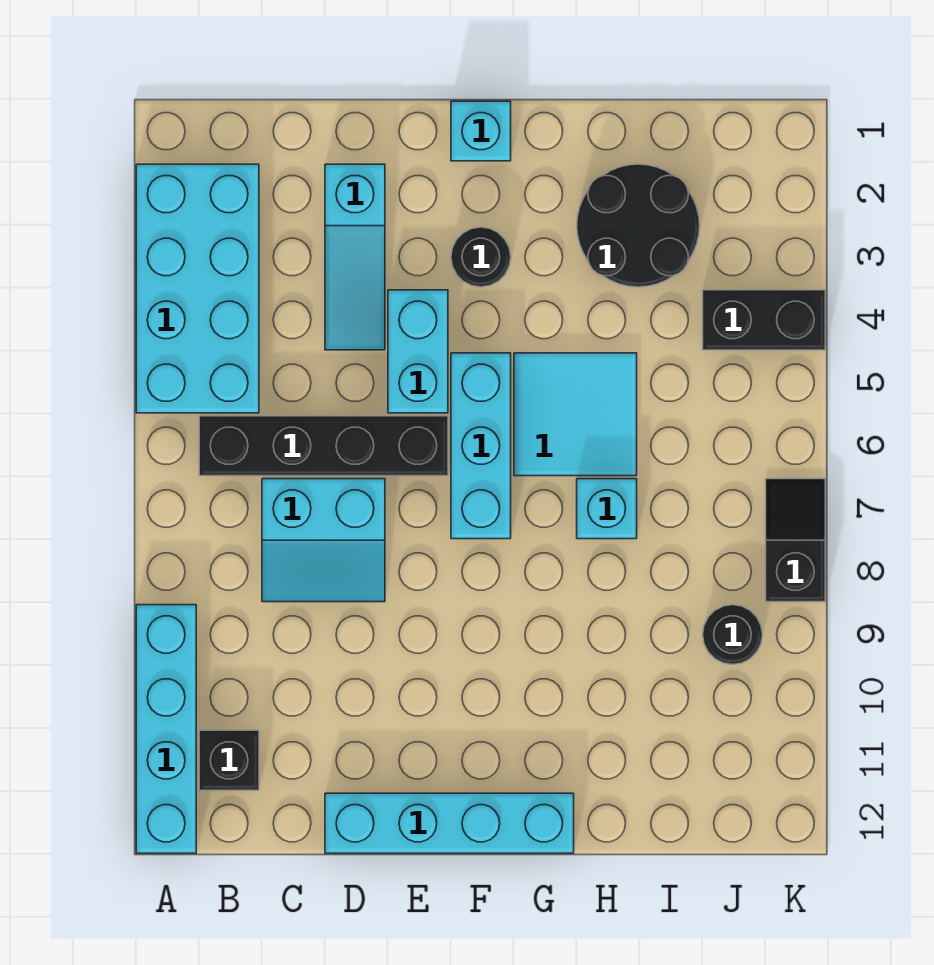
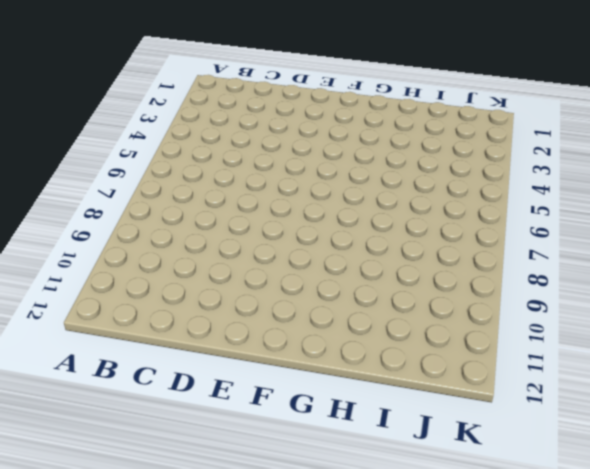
none -> cyan brick A2:B5 level 1
none -> cyan brick A9:A12 level 1
none -> black brick B6:E6 level 1

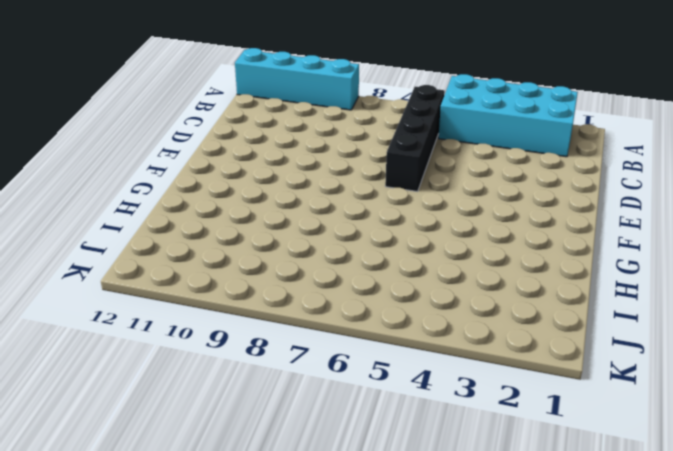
none -> black brick B11 level 1
none -> cyan slope C7:D8 level 1 top 7
none -> cyan slope D2:D4 level 1 top 2

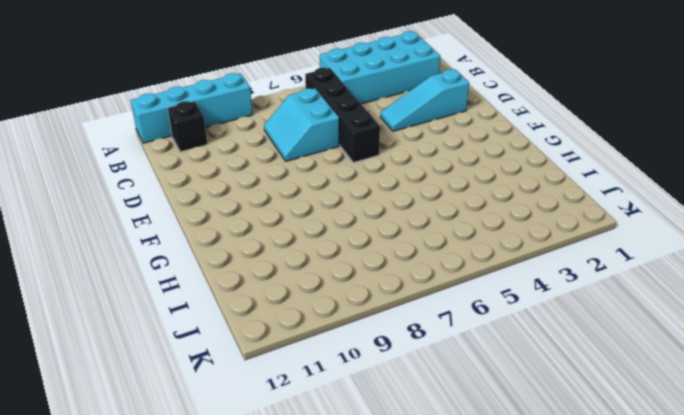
none -> cyan brick D12:G12 level 1
none -> cyan brick E4:E5 level 1
none -> cyan brick F1 level 1

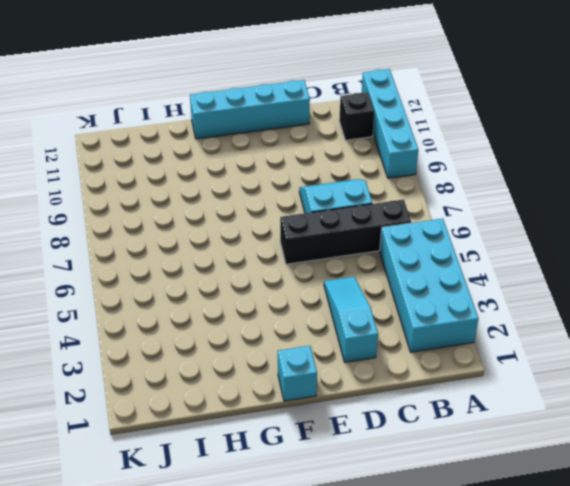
none -> cyan brick E4:E5 level 1
none -> black round brick F3 level 1
none -> cyan brick F5:F7 level 1

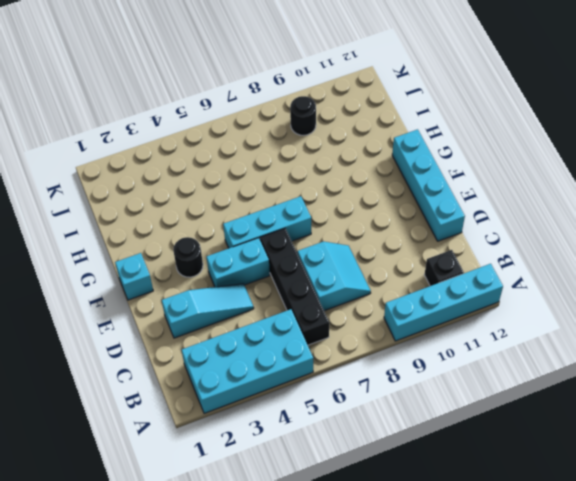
none -> cyan tile G5:H6 level 1
none -> black round brick H2:I3 level 1
none -> cyan brick H7 level 1

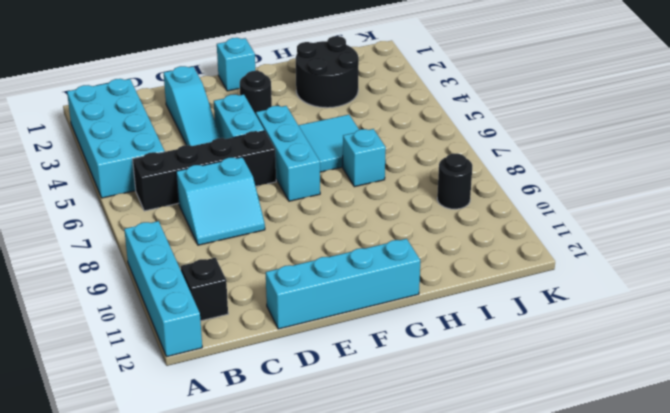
none -> black brick J4:K4 level 1
none -> black slope K7:K8 level 1 top 8

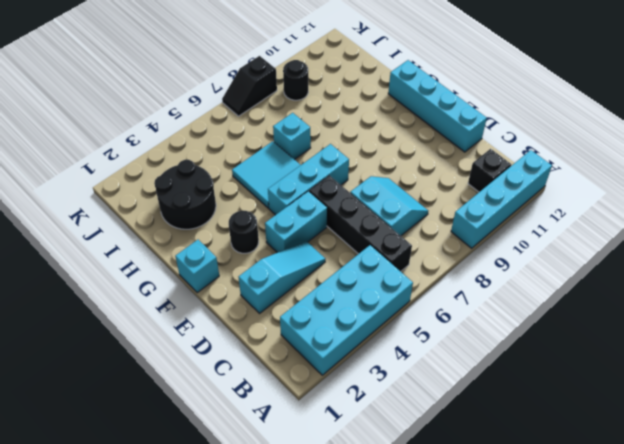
none -> black brick J4:K4 level 1

